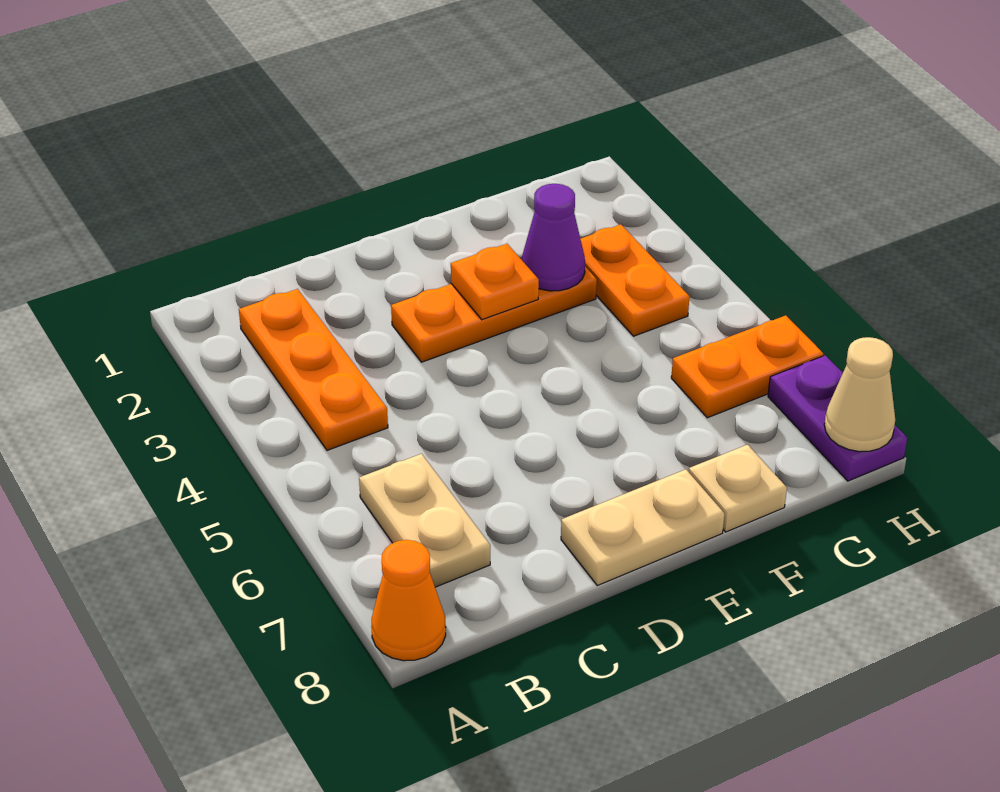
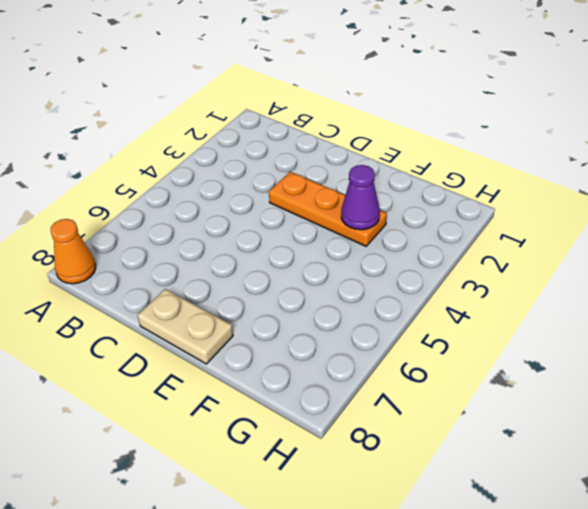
none -> orange plate B2:B4 level 1
none -> tan plate B6:B7 level 1
none -> tan plate F8 level 1

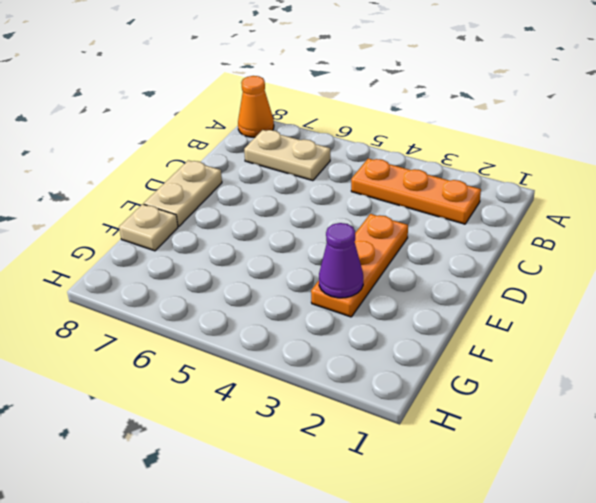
none -> orange plate G3:G4 level 1
none -> orange plate G6:H6 level 1
none -> purple plate H7:H8 level 1

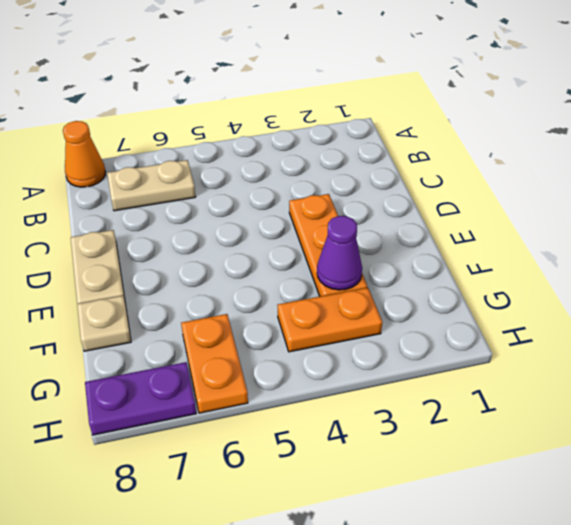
none -> orange plate B2:B4 level 1
none -> orange plate E3 level 2
none -> tan cone H8 level 2

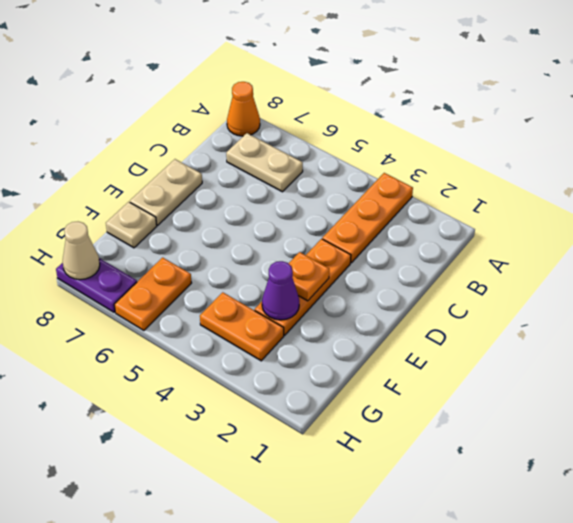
orange plate A3:C3 level 1 -> orange plate B2:B4 level 1

